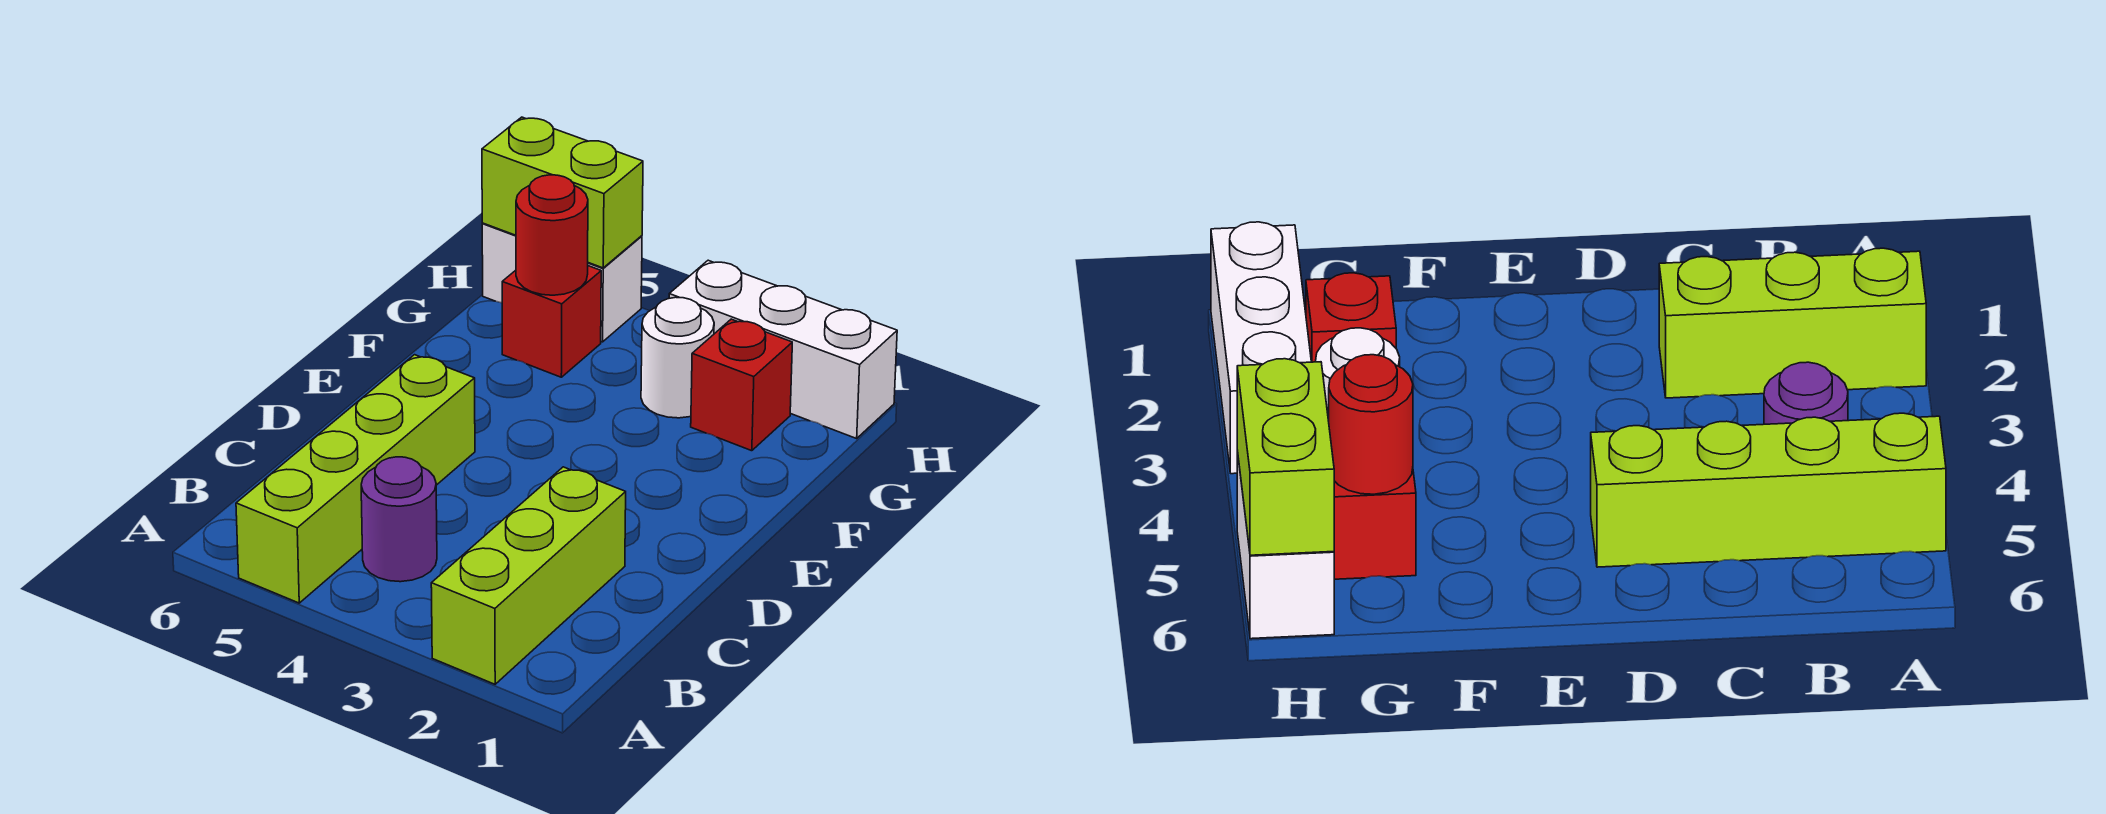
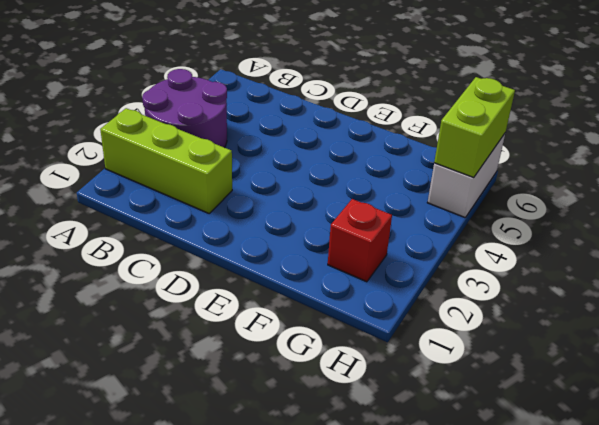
purple round brick A3:B4 level 1 -> purple round brick B4 level 1
none -> lime brick A5:D5 level 1
none -> white round brick G3 level 1

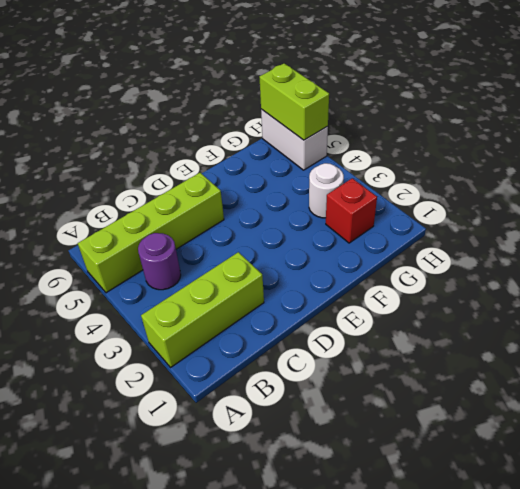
none -> red brick G5 level 1
none -> white brick H1:H3 level 1

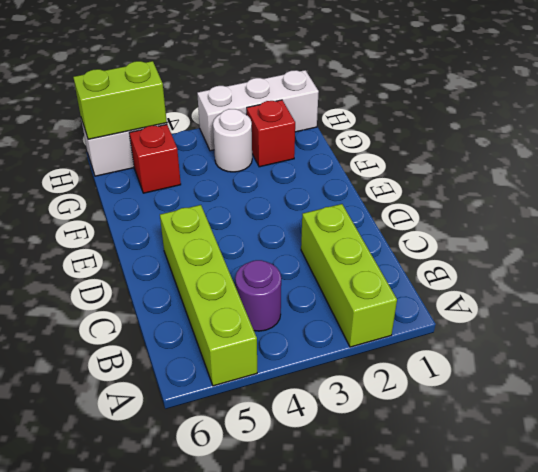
none -> red round brick G5 level 2

